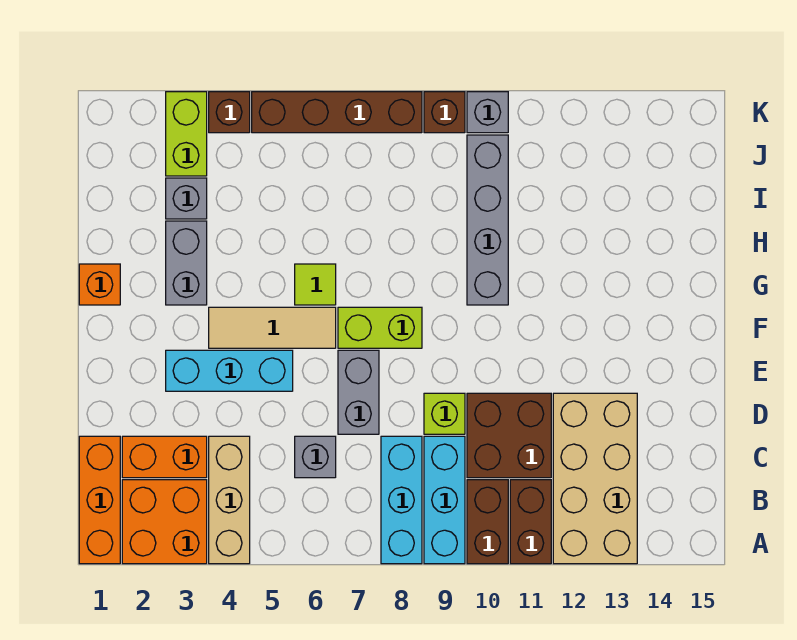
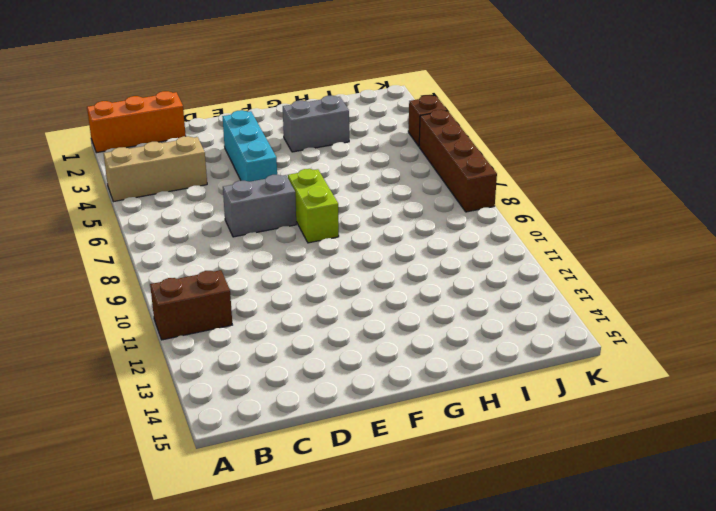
none -> orange brick A2:B3 level 1
none -> cyan brick A8:C8 level 1
none -> cyan brick A9:C9 level 1

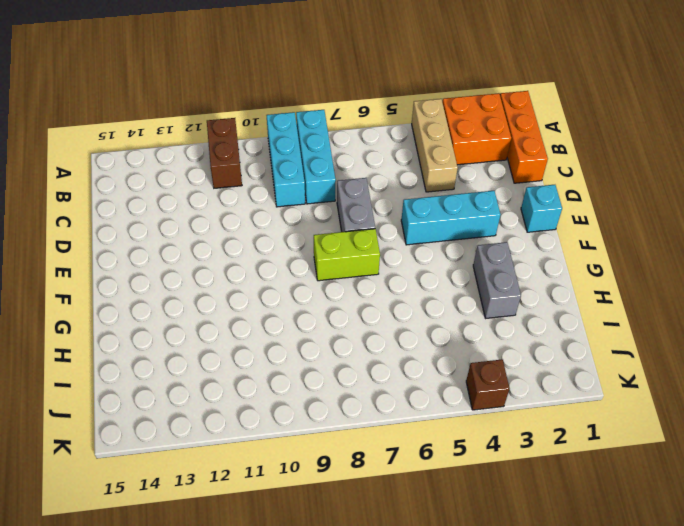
cyan brick E1 level 1 -> none
none -> brown brick A10:B10 level 1
none -> tan brick A12:D13 level 1
none -> orange brick C2:C3 level 1

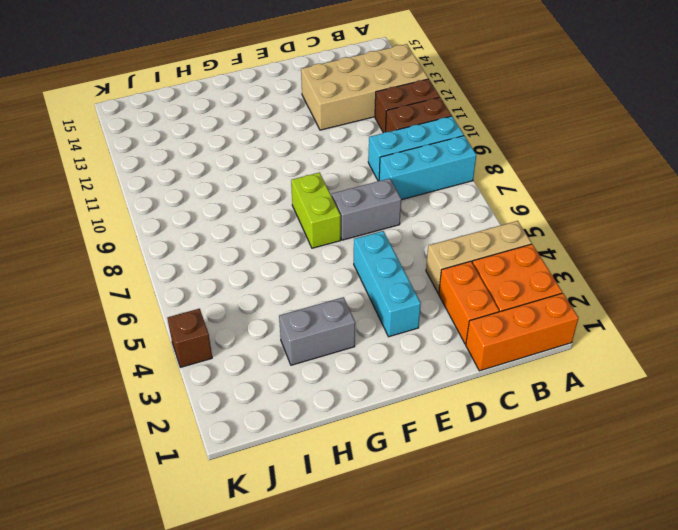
none -> grey brick C6 level 1
none -> brown brick C10:D11 level 1
none -> lime brick D9 level 1

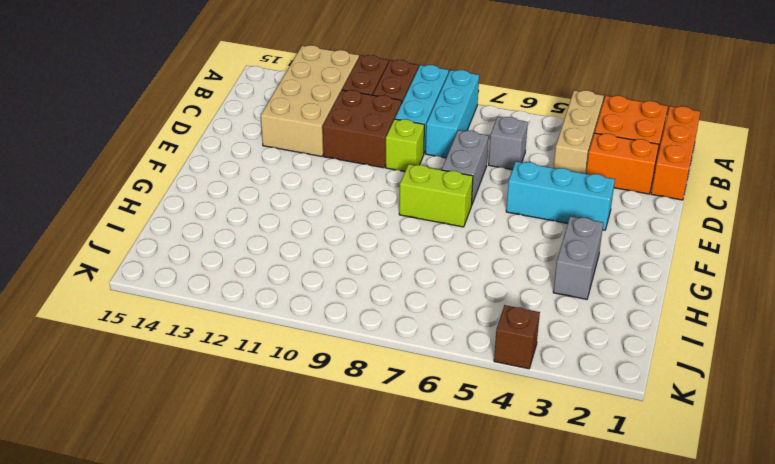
none -> tan tile F4:F6 level 1
none -> orange brick G1 level 1
none -> lime tile G6 level 1

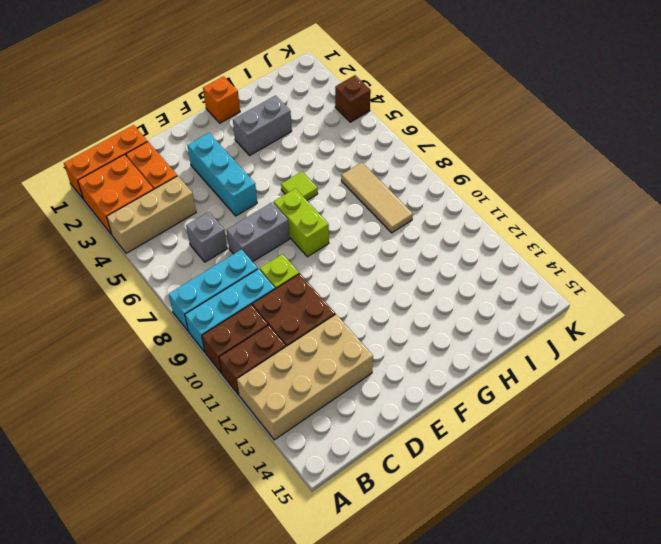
tan tile I7:I9 level 1 -> tan tile F4:F6 level 1
none -> grey brick G10:J10 level 1
none -> grey brick I3 level 1
none -> lime brick J3:K3 level 1

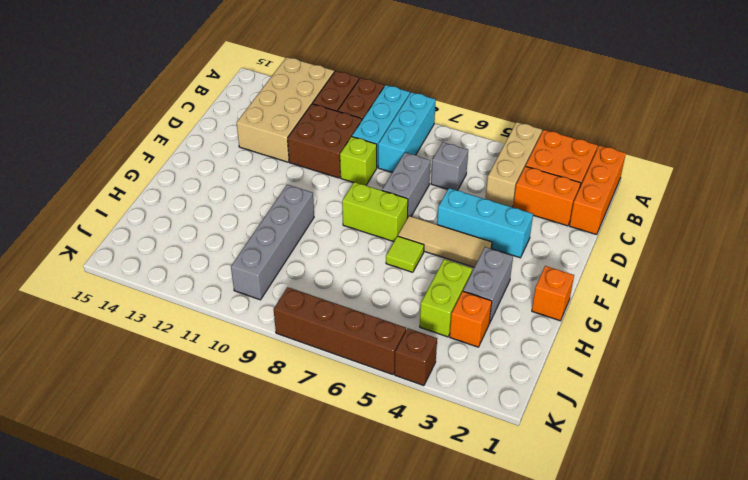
lime brick H4:I4 level 1 -> lime brick J3:K3 level 1
orange brick I3 level 1 -> grey brick I3 level 1
none -> brown brick K9 level 1
none -> grey brick K10 level 1

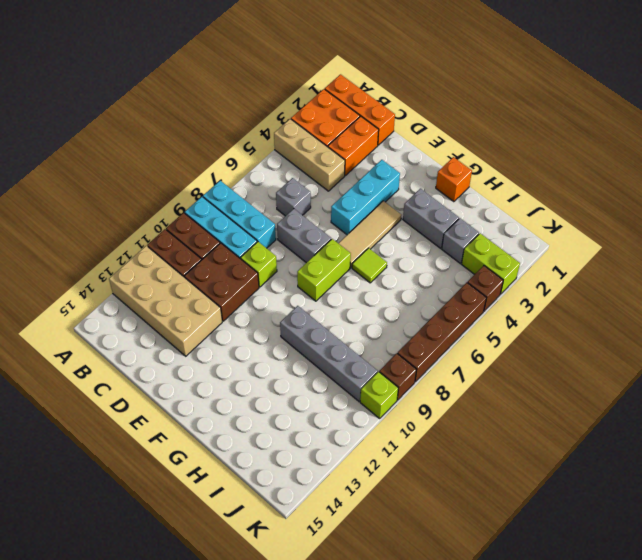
lime brick K10 level 1 -> grey brick K10 level 1

